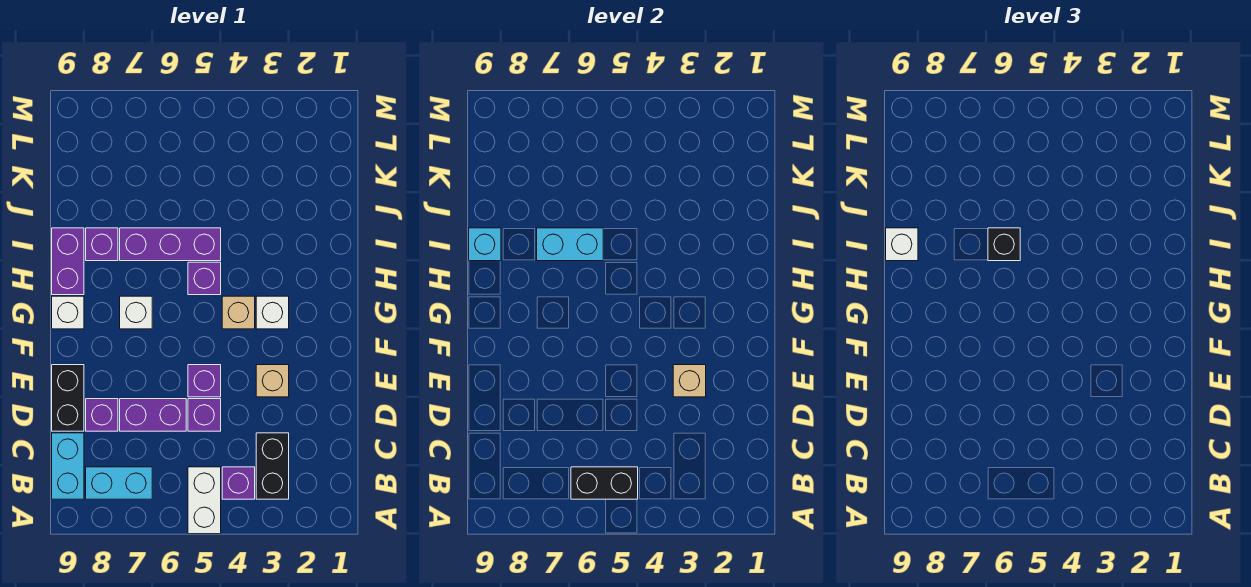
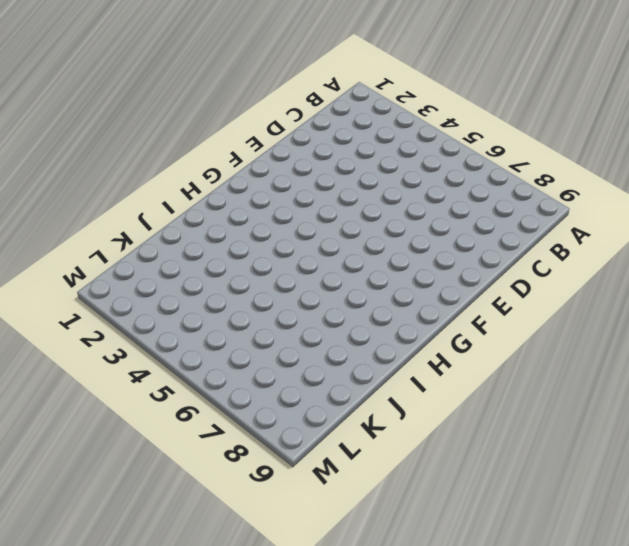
none -> white brick A5:B5 level 1
none -> black brick B3:C3 level 1
none -> purple brick B4 level 1

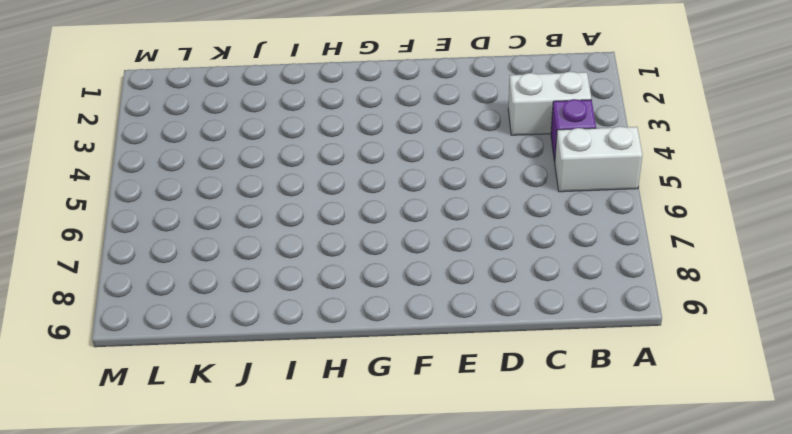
white brick B3:C3 level 1 -> black brick B3:C3 level 1
none -> cyan brick B7:B8 level 1
none -> cyan brick B9:C9 level 1
none -> purple brick D5 level 1

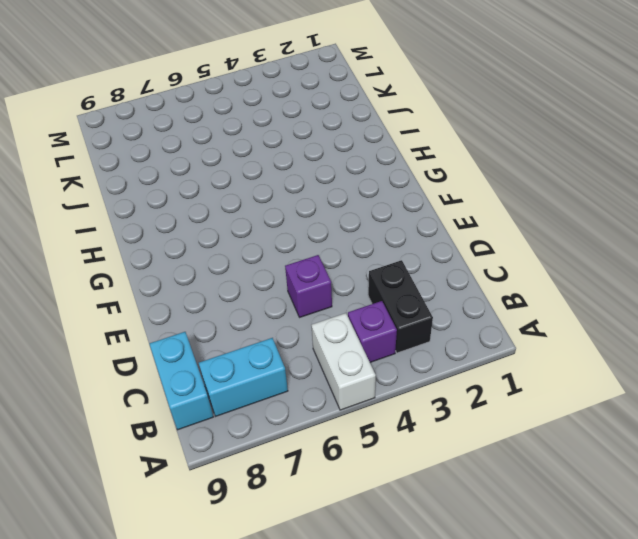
none -> purple brick D6:D7 level 1
none -> purple brick D8 level 1
none -> black brick D9:E9 level 1

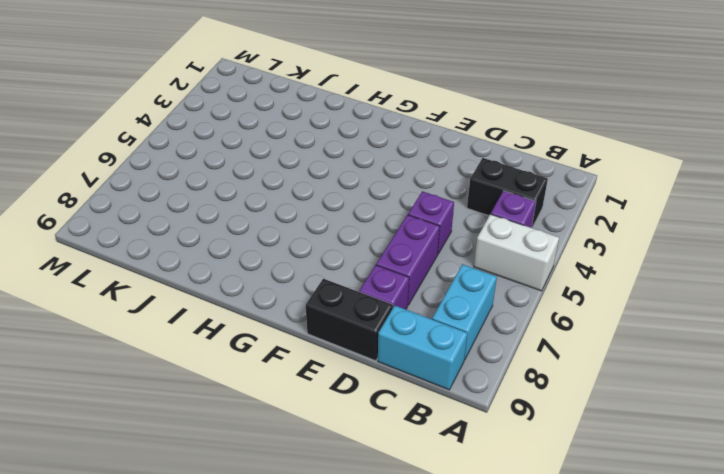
none -> tan brick E3 level 1
none -> purple brick E5 level 1
none -> white brick G3 level 1

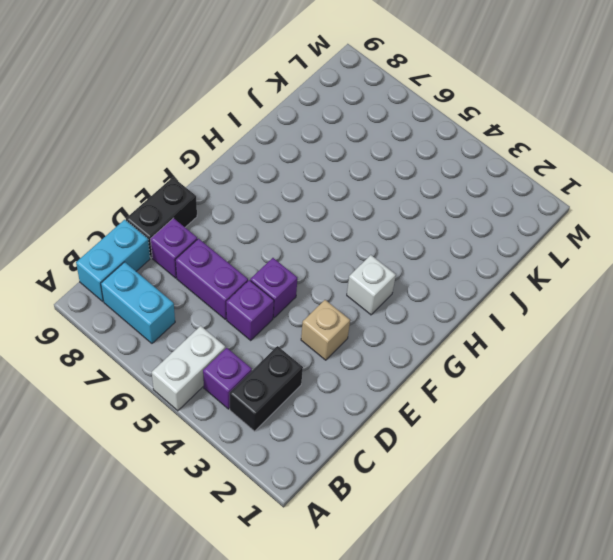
none -> tan brick G4 level 1
none -> white brick G7 level 1
none -> white brick G9 level 1

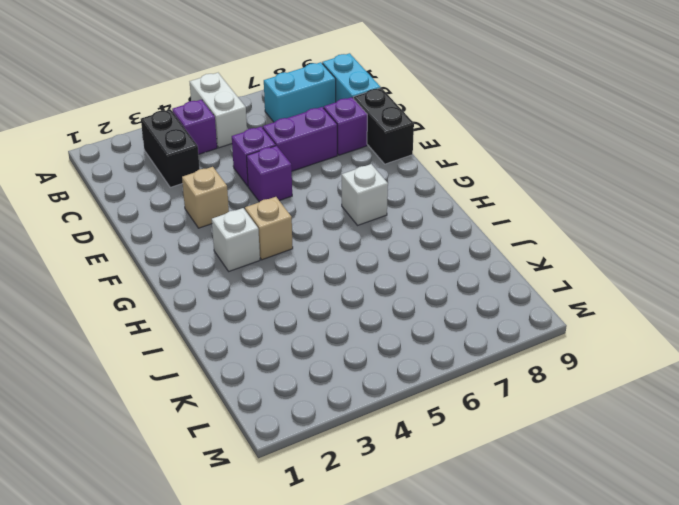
none -> white brick G9 level 1
none -> purple brick H5 level 1
none -> purple brick H9:I9 level 1

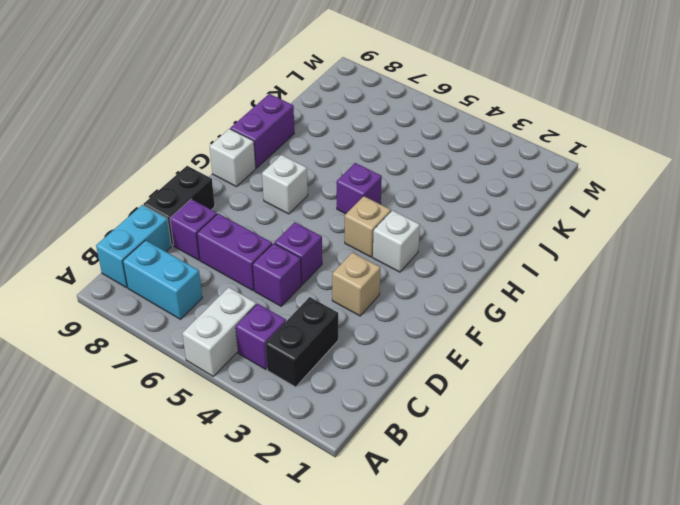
none -> purple brick I5:I7 level 1
none -> purple brick I8 level 1
none -> black brick B5:B6 level 2

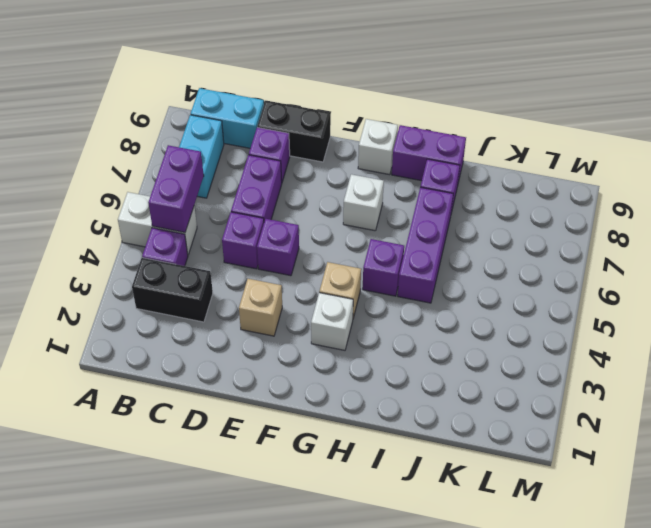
purple brick B5:B6 level 2 -> black brick B5:B6 level 2
none -> tan brick E3 level 2
none -> cyan brick I6:I7 level 2
none -> cyan brick I9 level 2

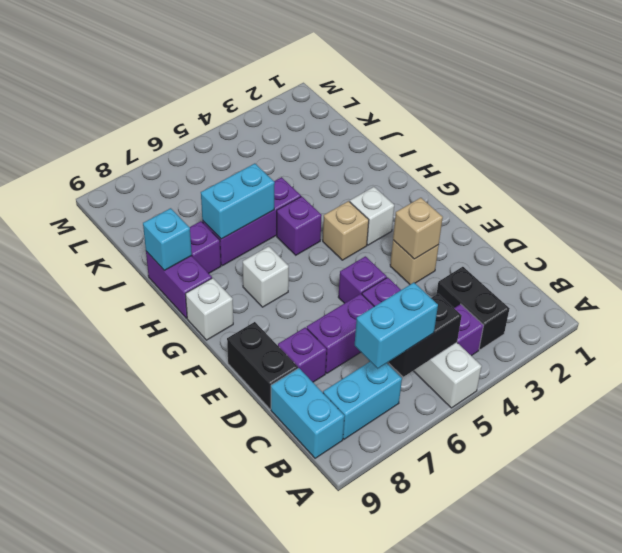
cyan brick B6:B7 level 3 -> none
none -> black brick I6 level 3
none -> white brick I9 level 3

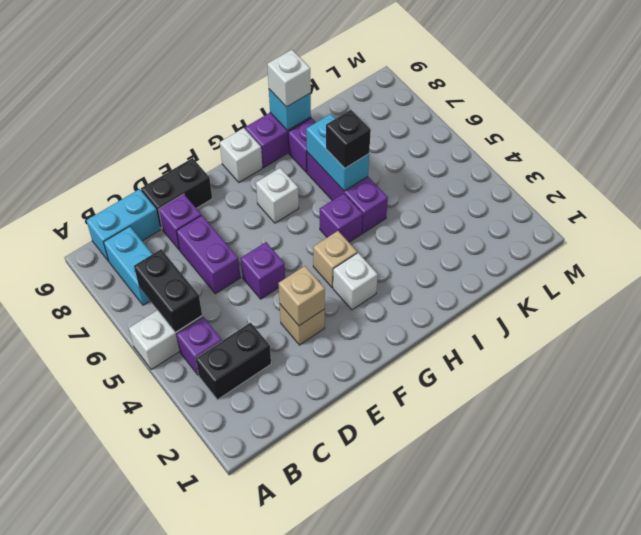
none -> purple brick D5 level 1

